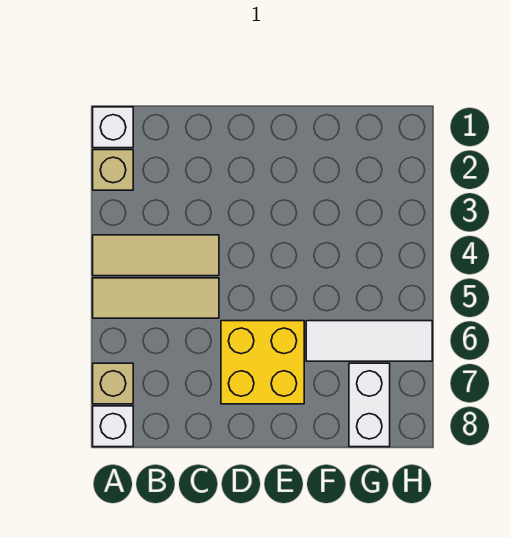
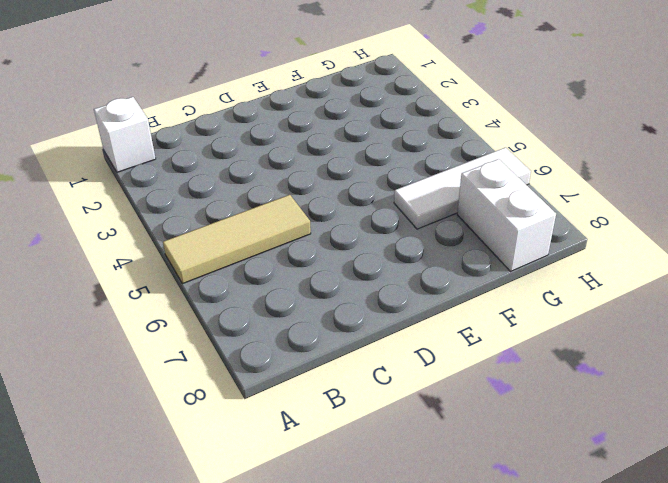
none -> tan brick A2 level 1
none -> tan tile A4:C4 level 1

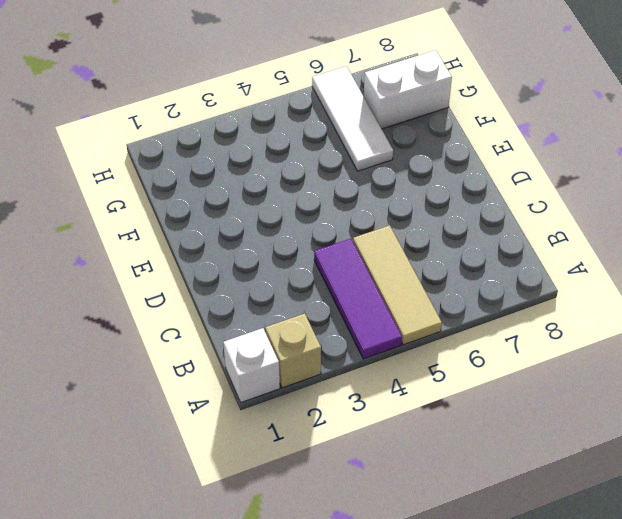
purple tile A4:C4 level 1 -> tan tile A4:C4 level 1
none -> tan brick A7 level 1
none -> white brick A8 level 1

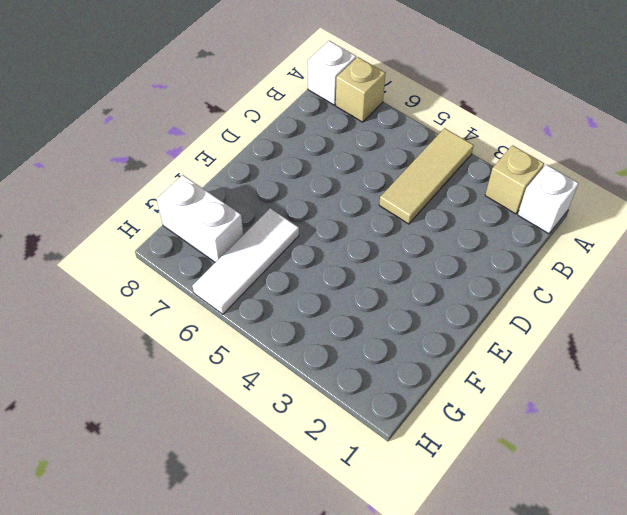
none -> tan tile A5:C5 level 1
none -> yellow brick D6:E7 level 1

